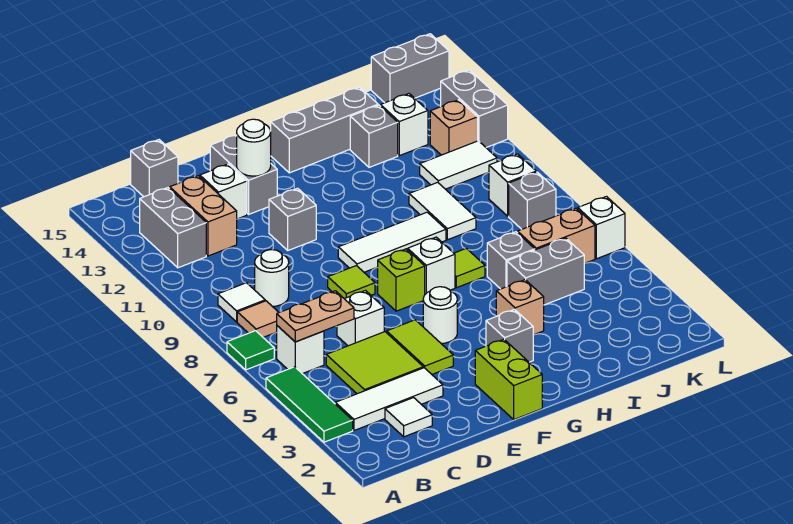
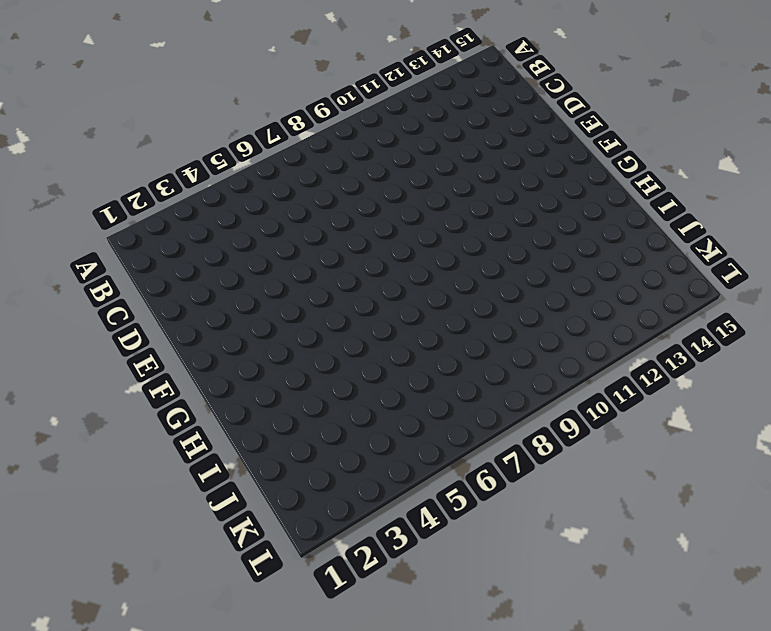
none -> green tile A3:A5 level 1
none -> green tile A7 level 1
none -> white tile B3:D3 level 1
none -> white brick B6 level 1

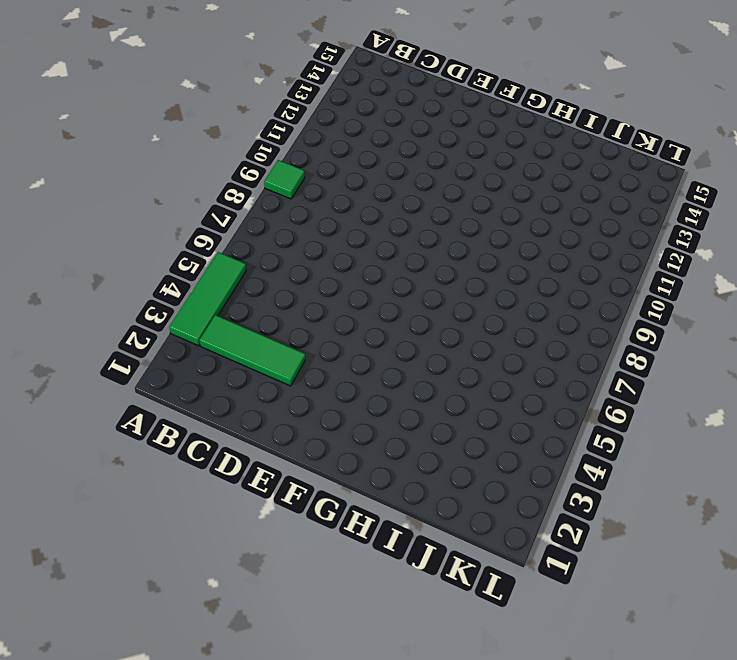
green tile A9 level 1 -> green tile A7 level 1
green tile B3:D3 level 1 -> white tile B3:D3 level 1
none -> white brick B6 level 1
none -> tan tile B8 level 1
none -> white tile B9 level 1
none -> grey brick B12:B13 level 1

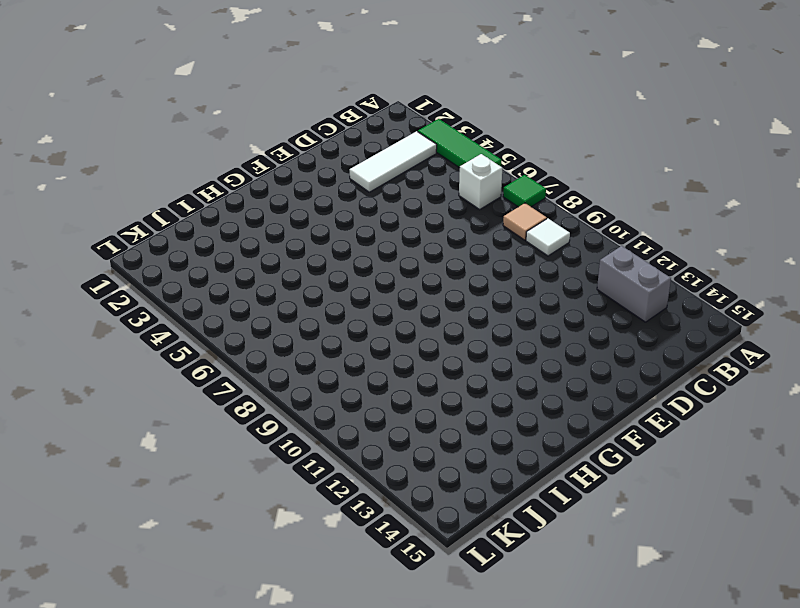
none -> white tile C2 level 1
none -> lime tile C4:D5 level 1
none -> white round brick C9 level 1
none -> tan brick C12:C13 level 1

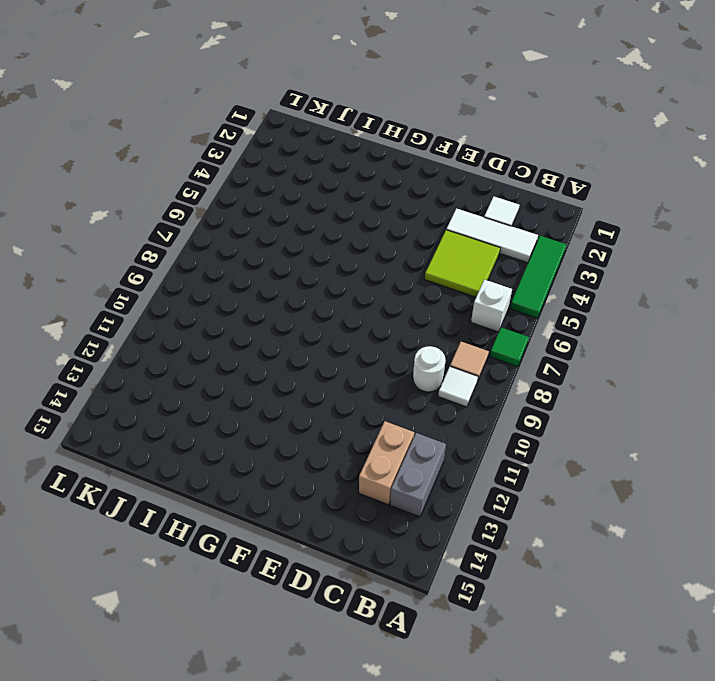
none -> grey brick C15 level 1
none -> white brick D6 level 1
none -> white brick D13 level 1
none -> lime tile E4:E5 level 1

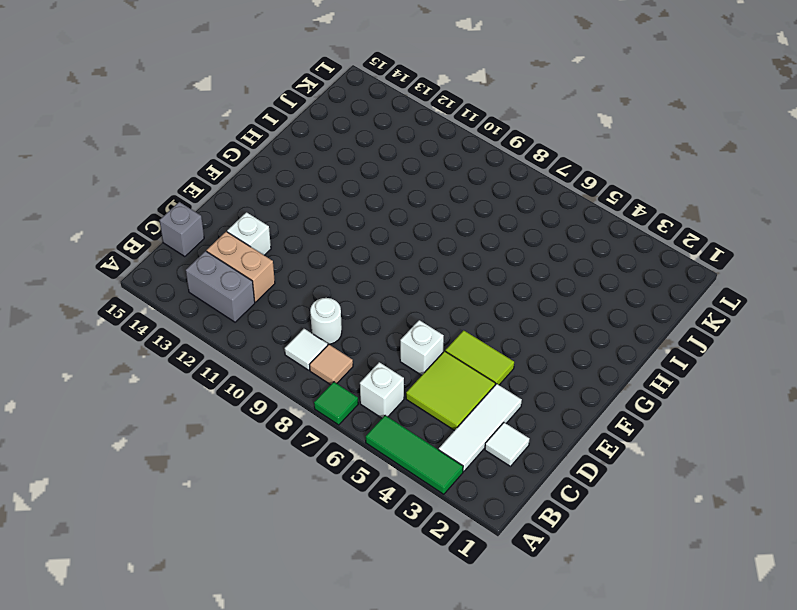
none -> lime tile E8 level 1
none -> grey brick E11 level 1
none -> grey brick E13:E14 level 1
none -> lime brick F1:F2 level 1

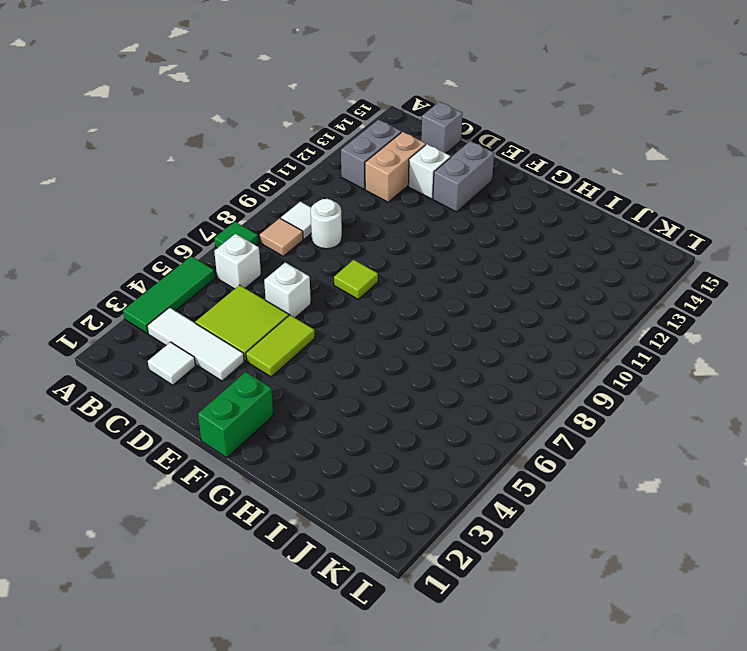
green brick F1:F2 level 1 -> lime brick F1:F2 level 1
none -> grey brick E11 level 1
none -> white round brick F5 level 1
none -> lime brick F7 level 1
none -> white tile F9:H9 level 1

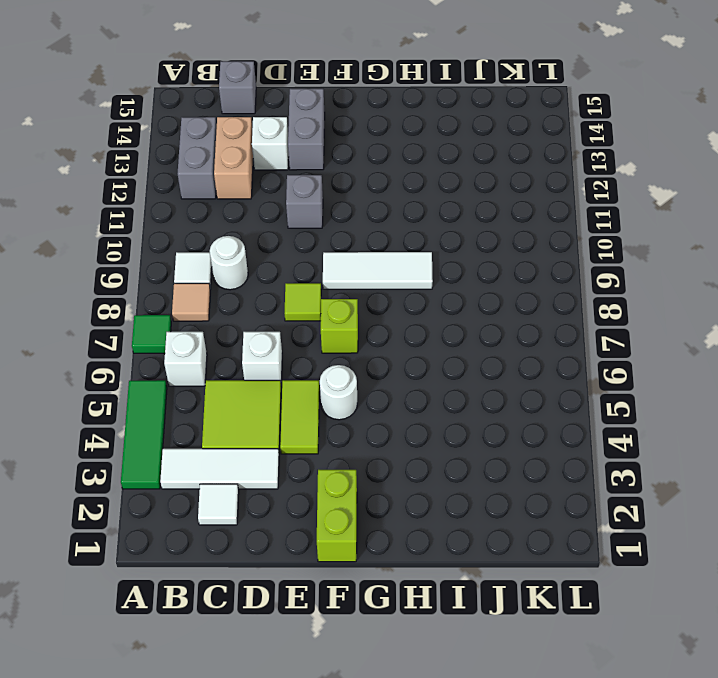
none -> grey brick G3 level 1
none -> white brick G7 level 1
none -> grey brick G14:I14 level 1
none -> tan brick H4 level 1

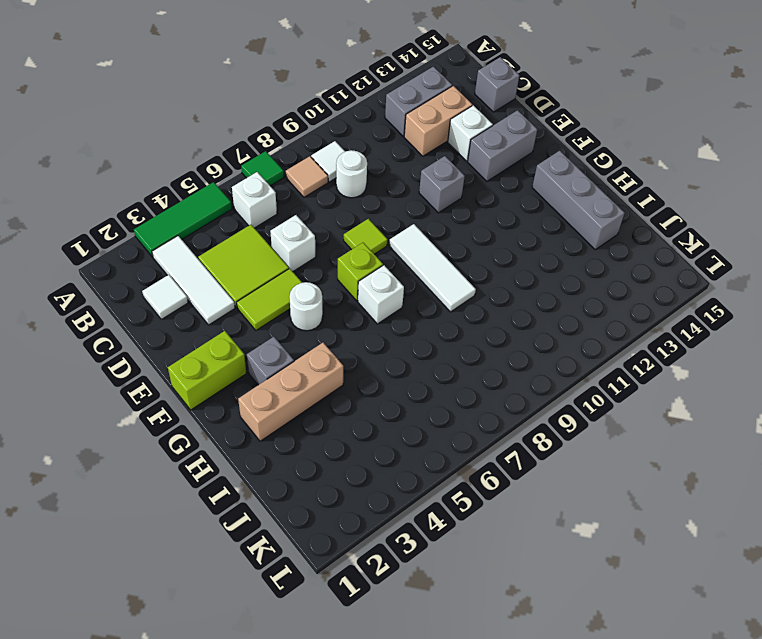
tan brick H2:H4 level 1 -> tan brick H4 level 1
none -> lime tile H7 level 1
none -> grey brick I5:J5 level 1
none -> grey brick I6 level 1
none -> white tile I9:I10 level 1

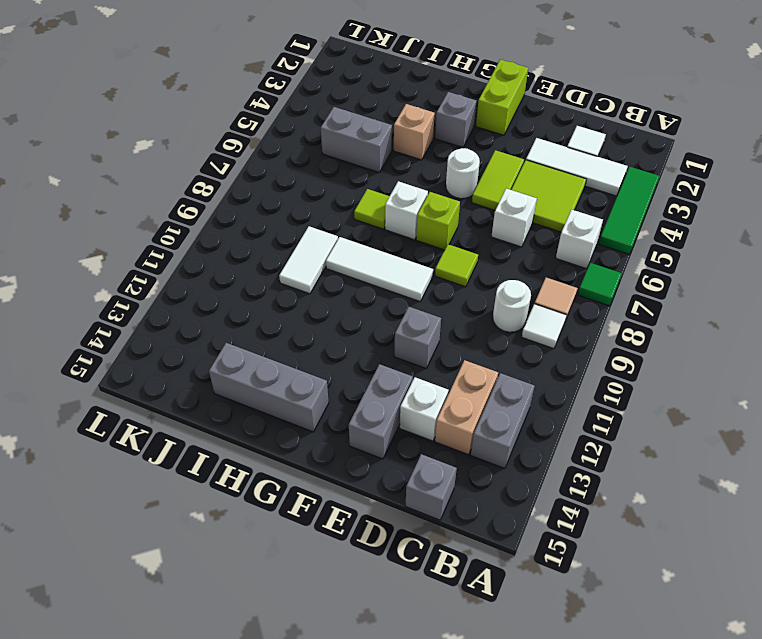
none -> grey brick I6 level 1
none -> grey brick I13 level 1
none -> tan brick J6:K6 level 1
none -> white tile J11:K11 level 1

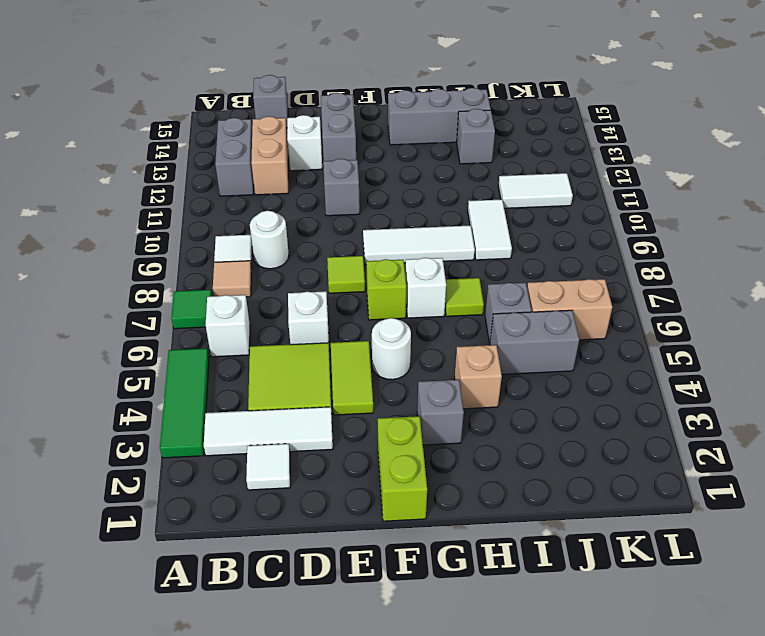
none -> white brick J13 level 1
none -> grey brick K8 level 1
none -> white brick K9 level 1
none -> tan brick K12 level 1

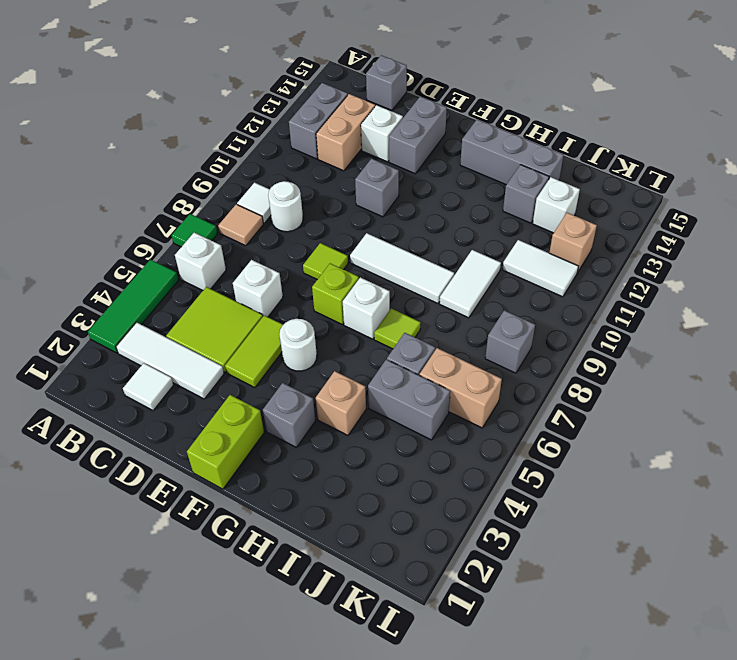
none -> white brick K9 level 1
none -> grey brick K15:L15 level 1
none -> white brick L6 level 1
none -> grey brick L12:L13 level 1

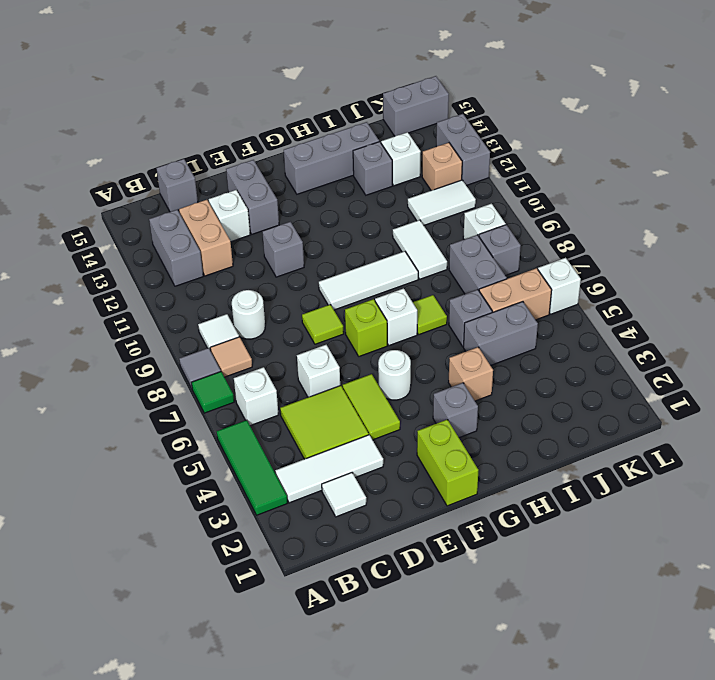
grey tile A8 level 1 -> none
grey brick J7:J8 level 1 -> none
none -> tan plate B6:C6 level 2
none -> white round brick E13 level 2

